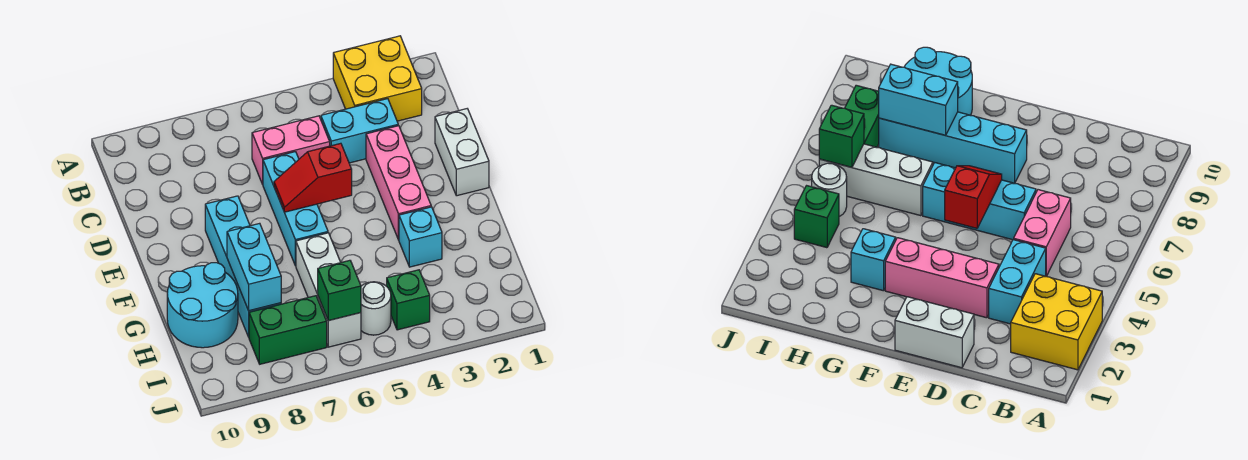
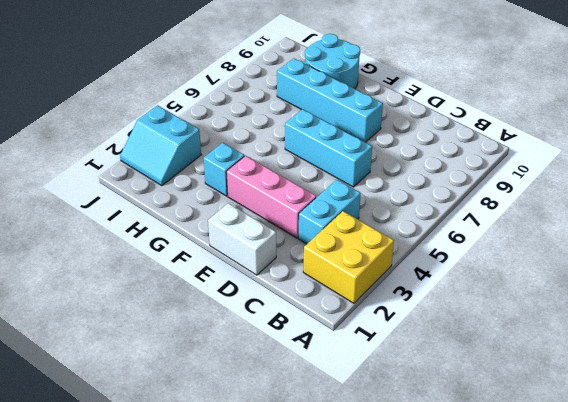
cyan slope I2:J3 level 1 top 3 -> none
none -> pink brick C5:C6 level 1
none -> white brick G6:I6 level 1
none -> green brick I4 level 1

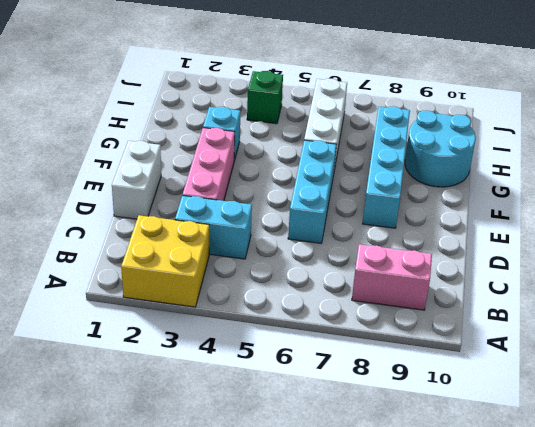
pink brick B8:B9 level 1 -> pink brick C5:C6 level 1
none -> white round brick I5 level 1
none -> green brick I7:I8 level 1
none -> red slope E5:E6 level 2 top 5

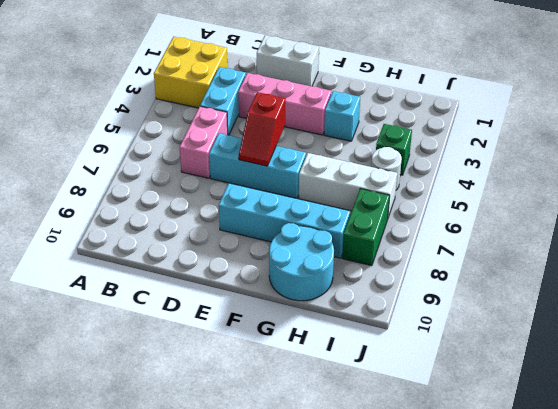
none -> cyan brick G8:H8 level 2
none -> green brick I6 level 2

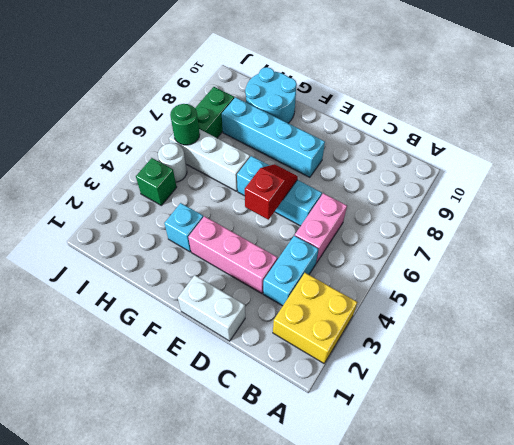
green round brick I6 level 2 -> green brick I6 level 2
none -> cyan brick G8:H8 level 2

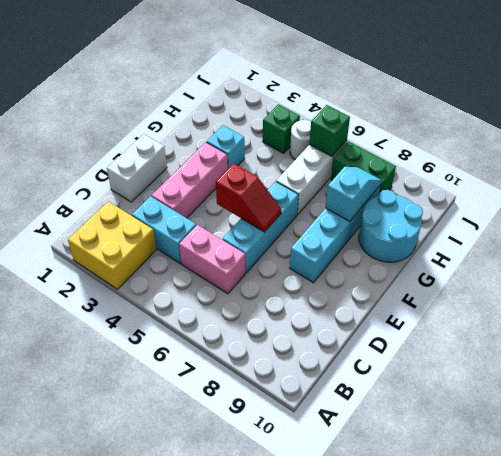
cyan slope G8:H8 level 2 top G -> cyan brick G8:H8 level 2

